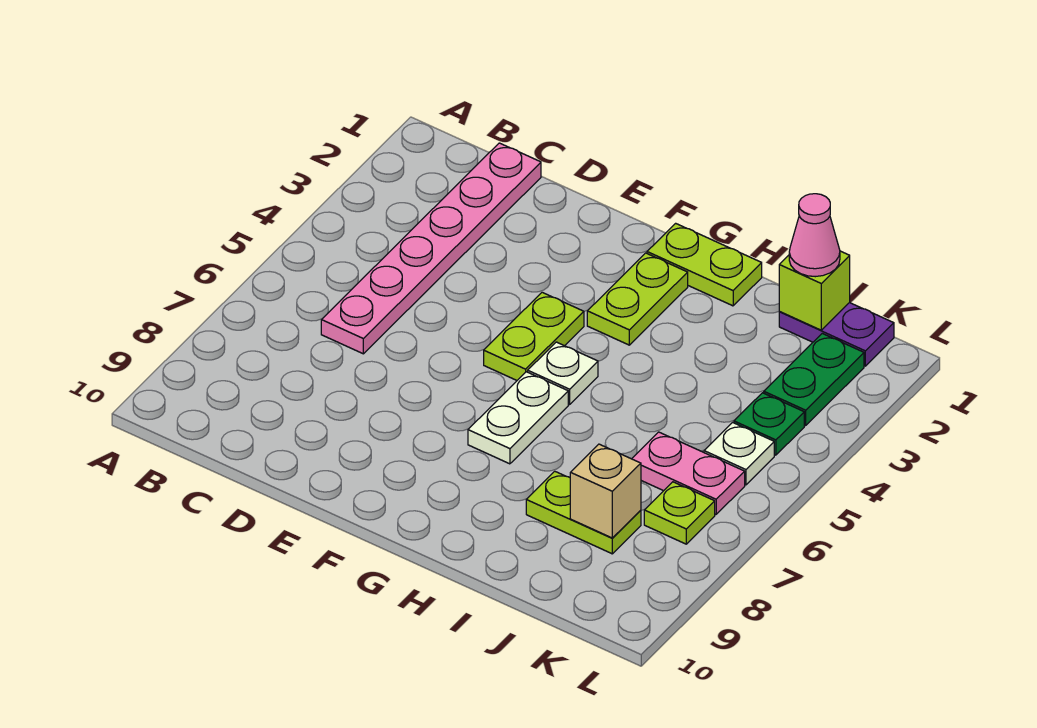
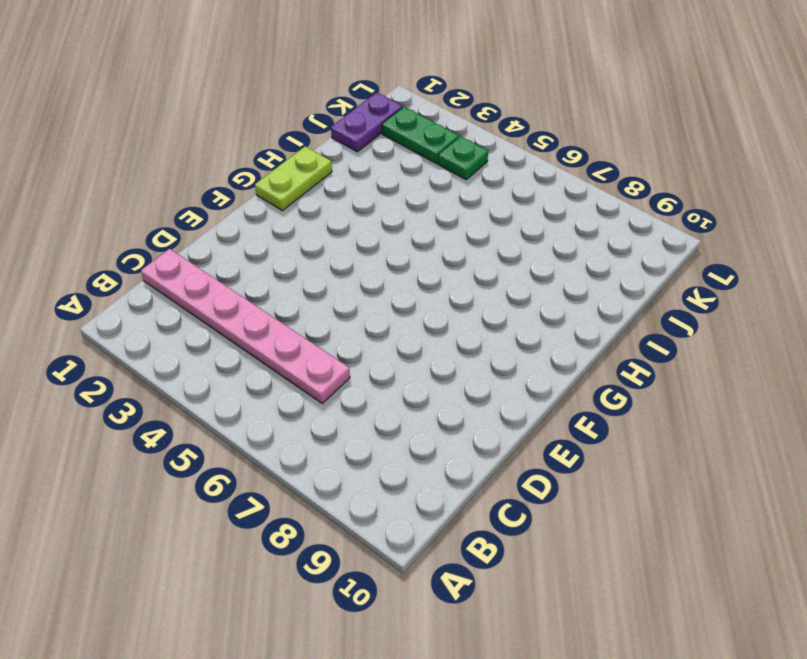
none -> lime plate F4:F5 level 1
none -> lime plate G2:G3 level 1
none -> white plate G5 level 1

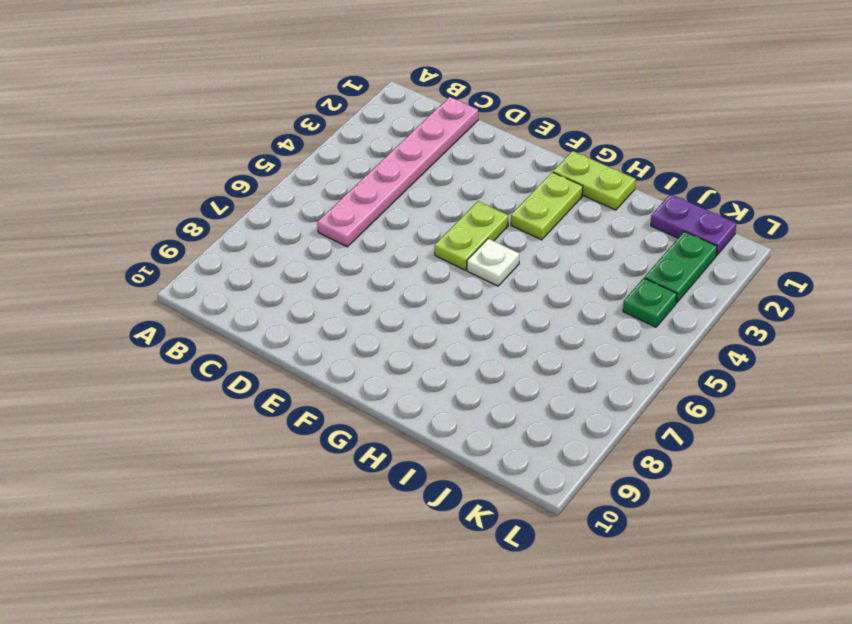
none -> white plate G6:G7 level 1
none -> lime plate I8:J8 level 1
none -> pink plate J6:K6 level 1

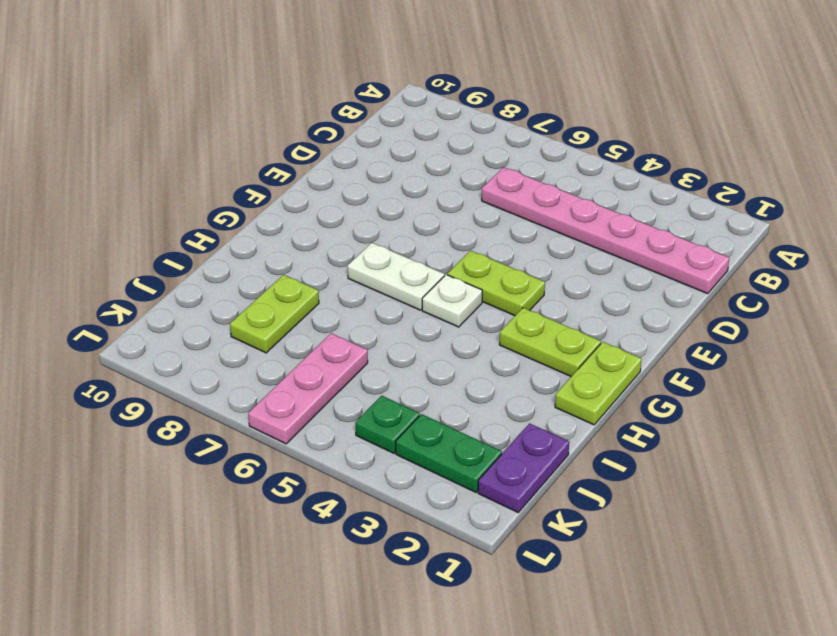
pink plate J6:L6 level 1 -> pink plate J6:K6 level 1
none -> white plate K5 level 1
none -> lime plate K7 level 1
none -> lime brick J1 level 2

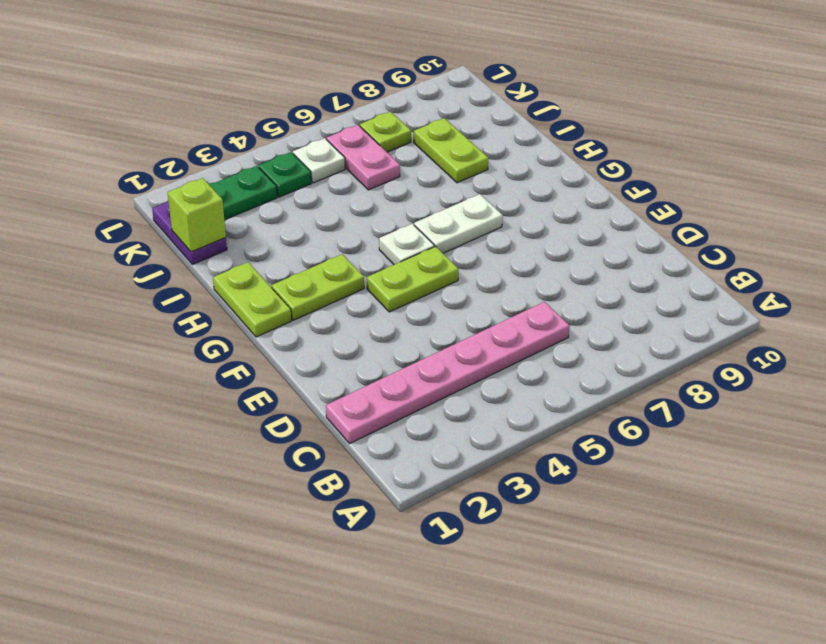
none -> tan brick J8 level 2
none -> pink cone J1 level 3

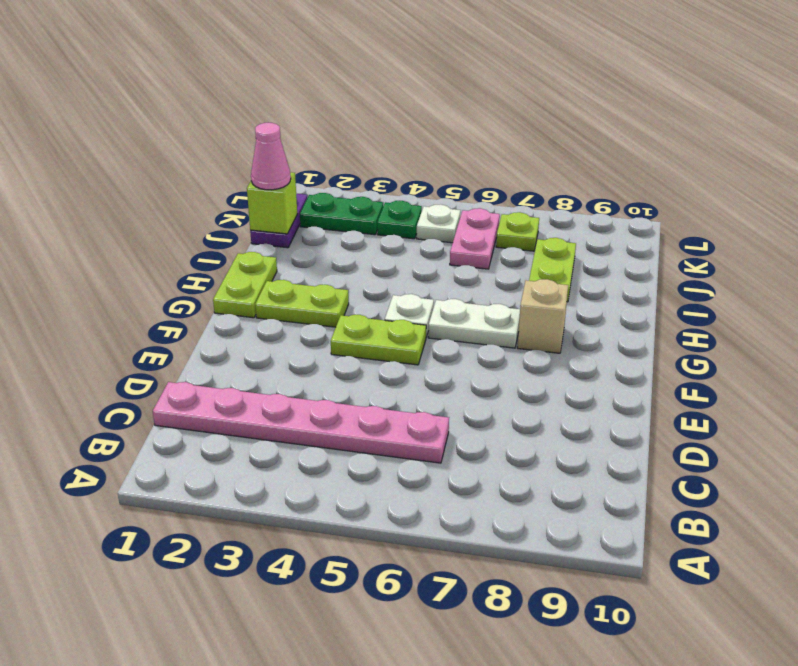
tan brick G8 level 1 -> tan brick J8 level 2

